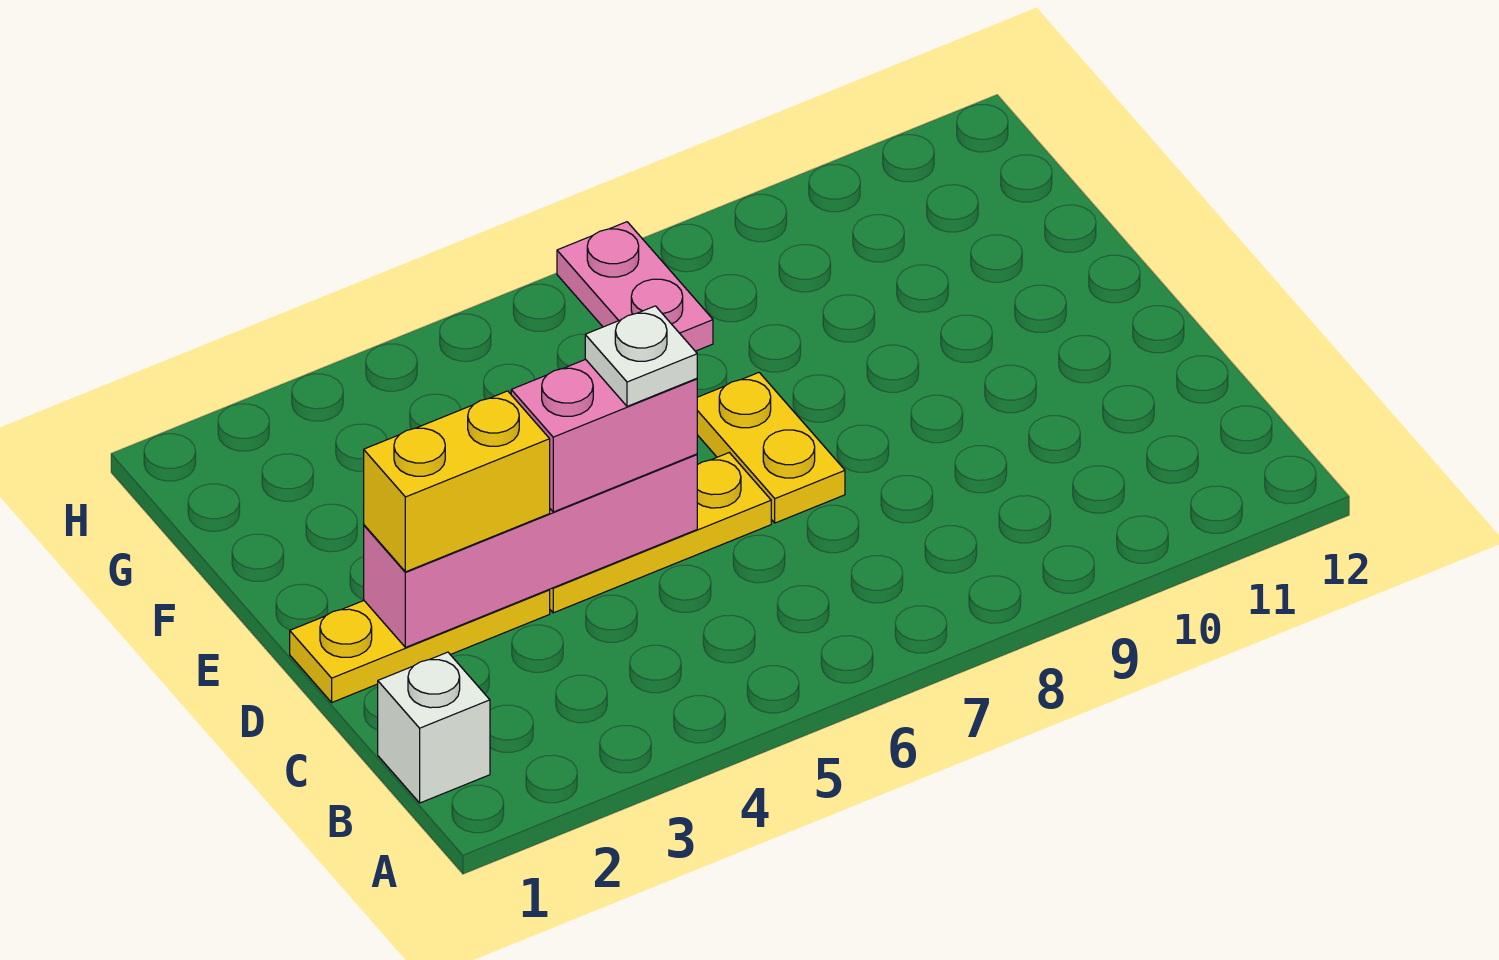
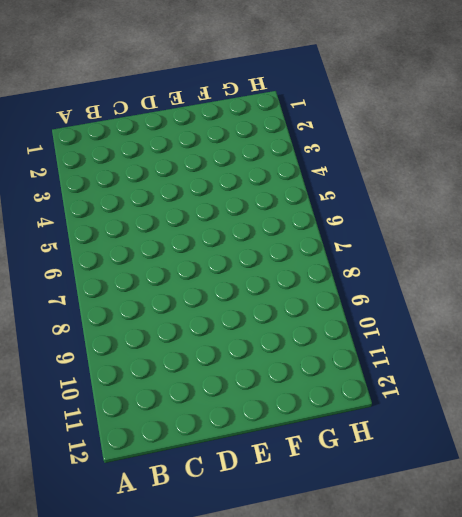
none -> white brick B1 level 1
none -> yellow plate D1:D3 level 1

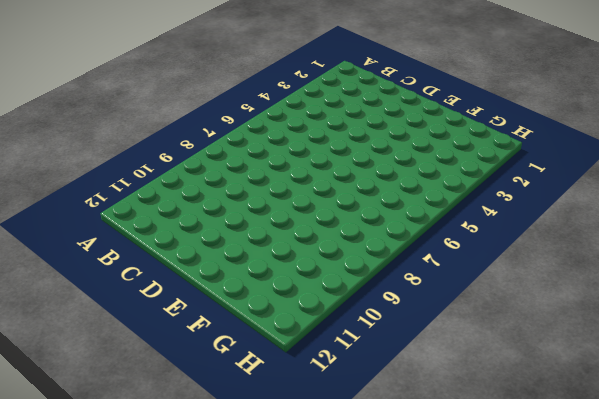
none -> white brick B1 level 1
none -> yellow plate D1:D3 level 1

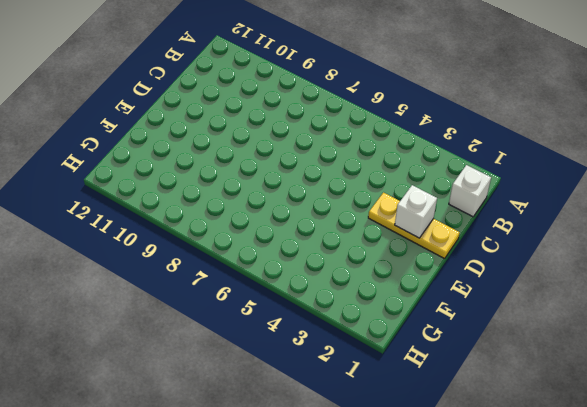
white brick D2 level 2 -> pink brick D2:D5 level 2
none -> yellow plate D4:D6 level 1
none -> yellow plate D7:E7 level 1

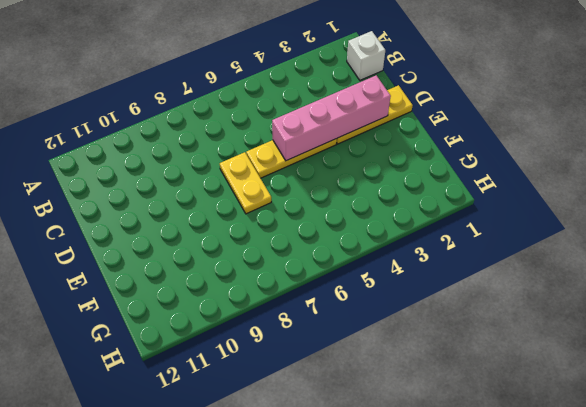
none -> pink plate G7:H7 level 1
none -> yellow brick D2:D3 level 3

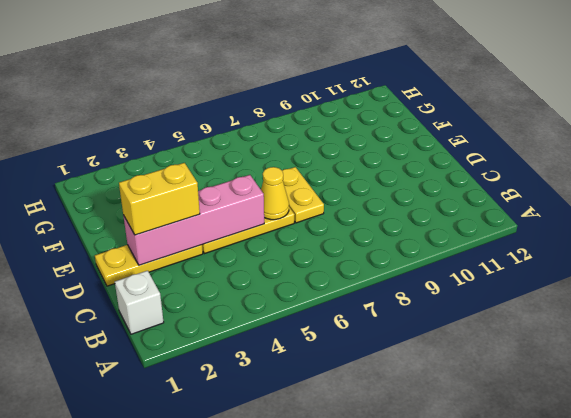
yellow cone D6 level 2 -> none
none -> pink plate G7:H7 level 1
none -> pink brick D4:D5 level 3

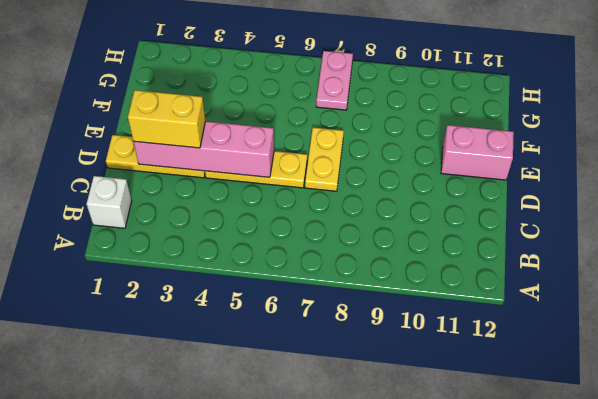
pink brick E11:E12 level 1 -> pink brick D4:D5 level 3
none -> white plate D5 level 4

